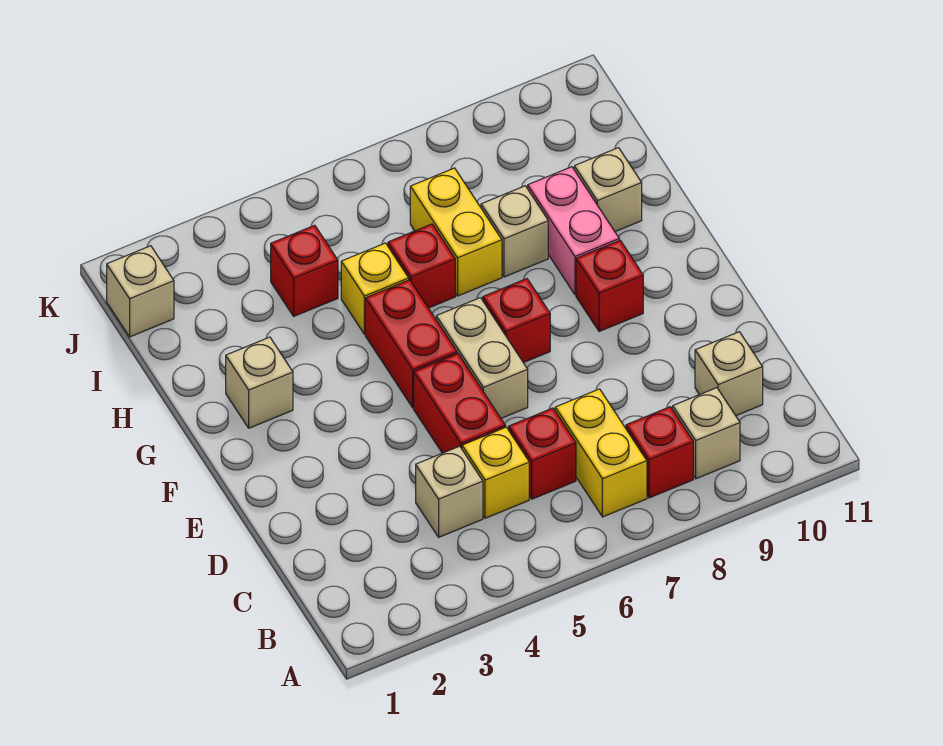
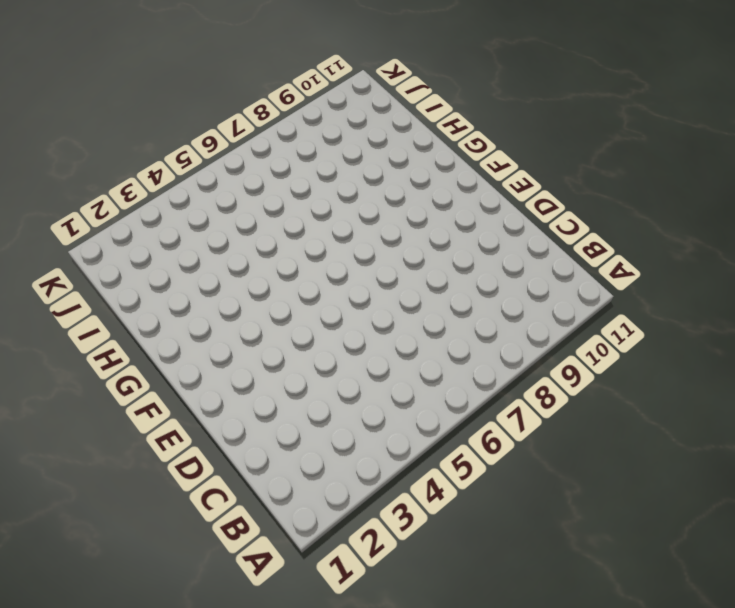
none -> yellow brick B7:C7 level 1
none -> red brick B8 level 1
none -> tan brick B9 level 1

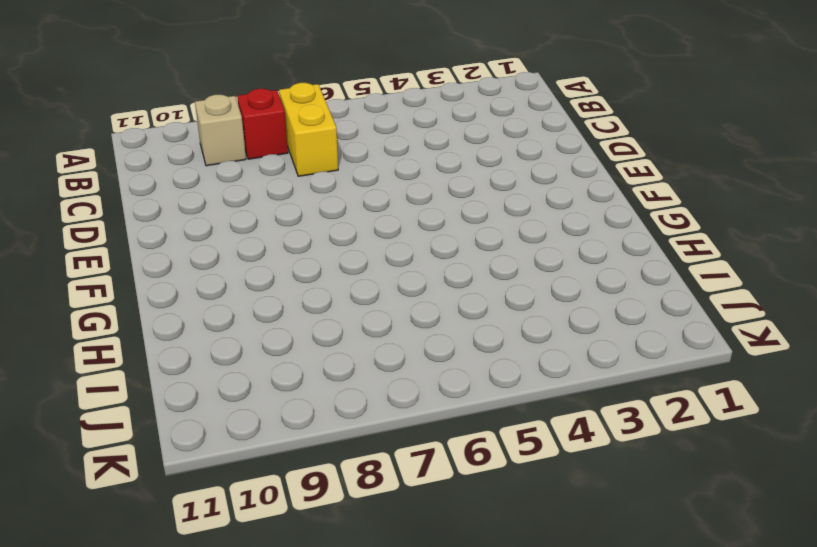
none -> tan brick C4 level 1
none -> yellow brick C5 level 1
none -> red brick C6 level 1

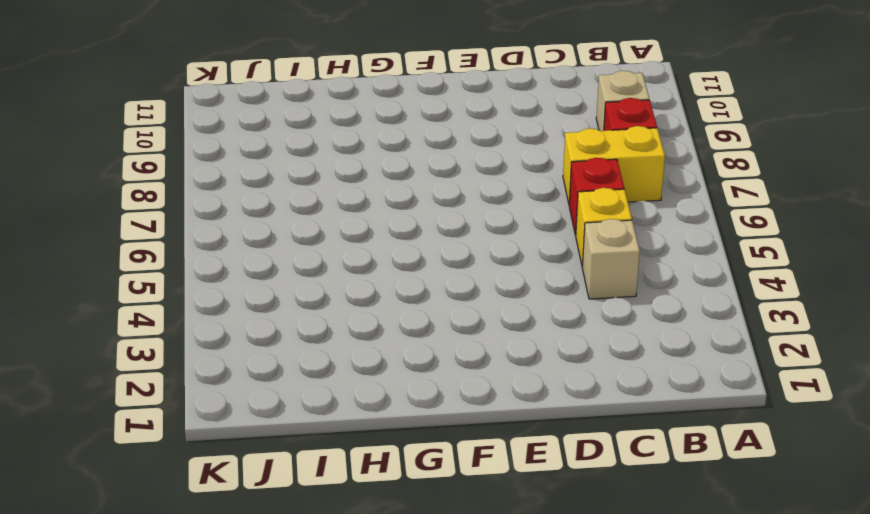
none -> tan brick C10 level 1
none -> red brick D5:E5 level 1
none -> tan brick E6:F6 level 1

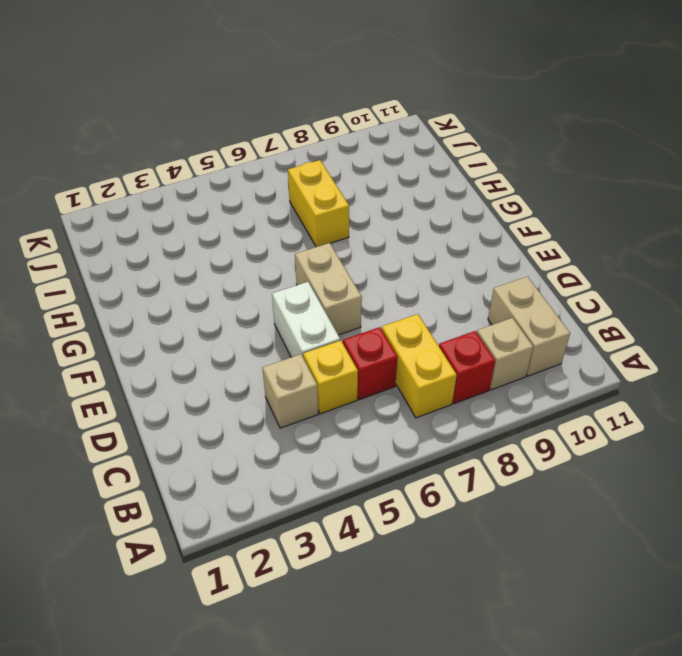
tan brick B10:C10 level 1 -> tan brick C10 level 1
white brick D5:E5 level 1 -> red brick D5:E5 level 1
none -> red brick F5:G5 level 1
none -> red brick F7 level 1
none -> red brick F9 level 1

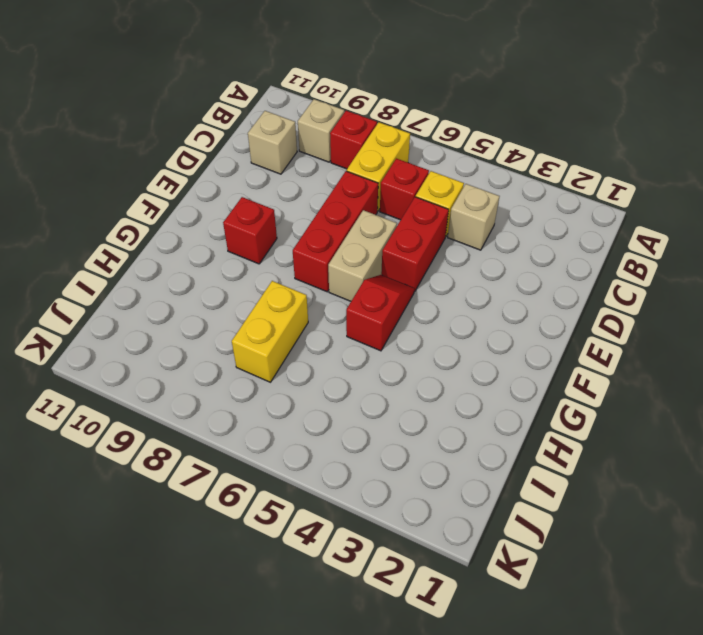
red brick D7:F7 level 1 -> red brick F7 level 1
red slope F5:G5 level 1 top G -> red brick F5:G5 level 1
none -> tan brick G2 level 1
none -> pink brick G9:H9 level 1
none -> yellow brick H5 level 1

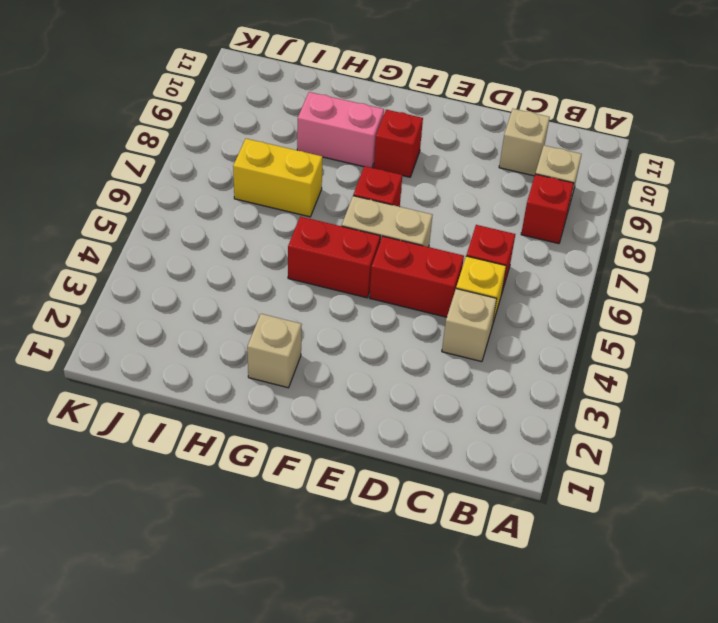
none -> yellow brick B7:C7 level 1
none -> yellow brick H5 level 1
none -> red brick H6 level 1

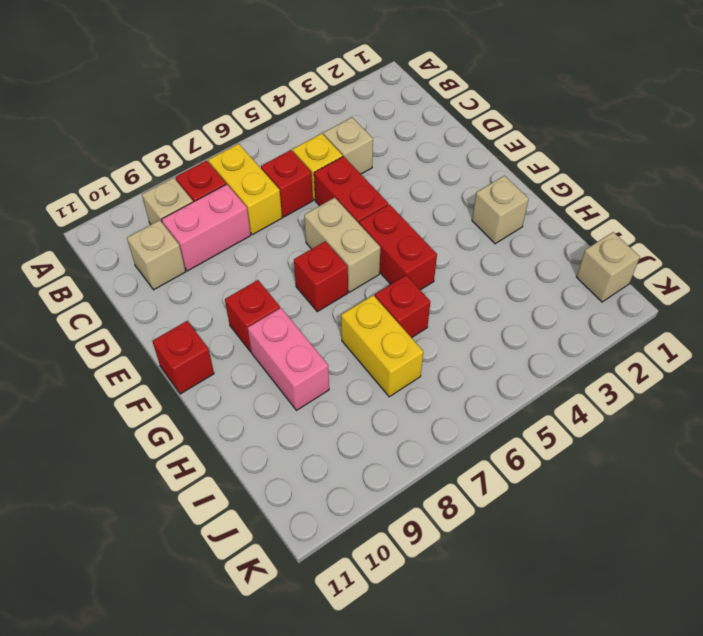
pink brick C8:C9 level 1 -> none
red brick F11 level 1 -> red brick I4 level 1
none -> yellow brick H5 level 1
none -> tan brick H8 level 1
none -> tan brick H10 level 1

